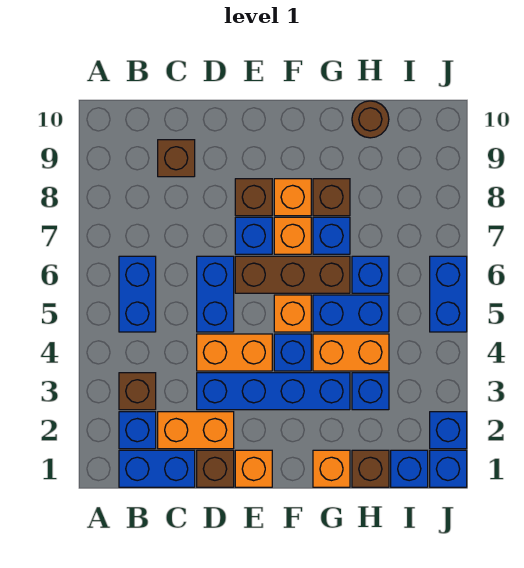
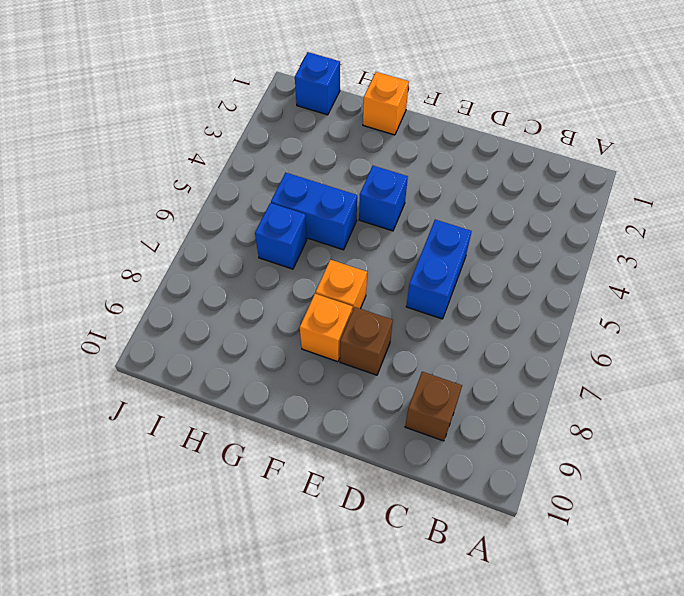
none -> blue brick B1:C1 level 1
none -> blue brick B2 level 1
none -> brown brick B3 level 1
none -> blue brick B5:B6 level 1

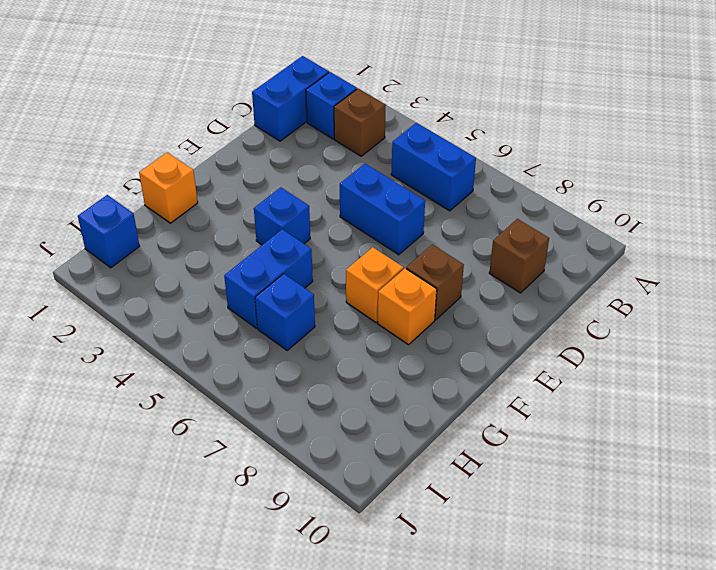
none -> orange brick C2:D2 level 1
none -> brown brick D1 level 1
none -> blue brick D3:G3 level 1
none -> orange brick D4:E4 level 1

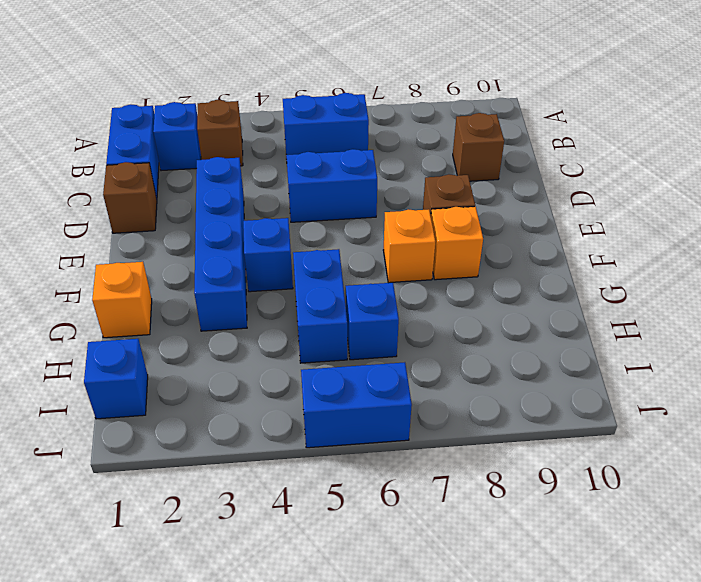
none -> orange brick C2:D2 level 1
none -> orange brick D4:E4 level 1
none -> orange brick E1 level 1
none -> brown brick E6:G6 level 1

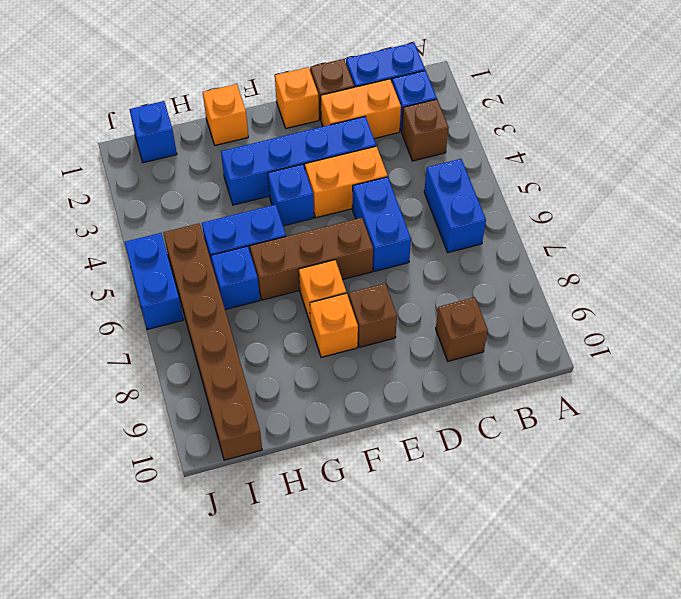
brown brick I5:I10 level 1 -> none
none -> blue brick E7 level 1
none -> orange brick F5 level 1
none -> orange brick G4:H4 level 1
none -> blue brick G7 level 1

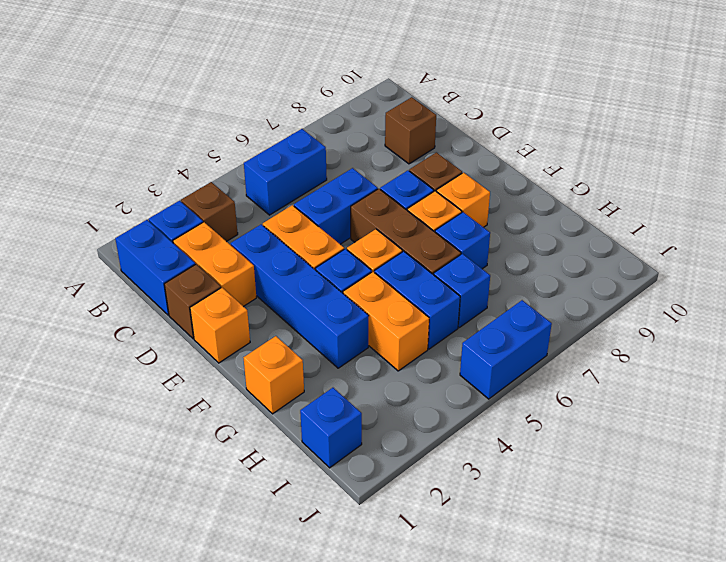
none -> brown brick G8 level 1
none -> brown brick H1 level 1
none -> blue brick H3 level 1
none -> brown round brick H10 level 1

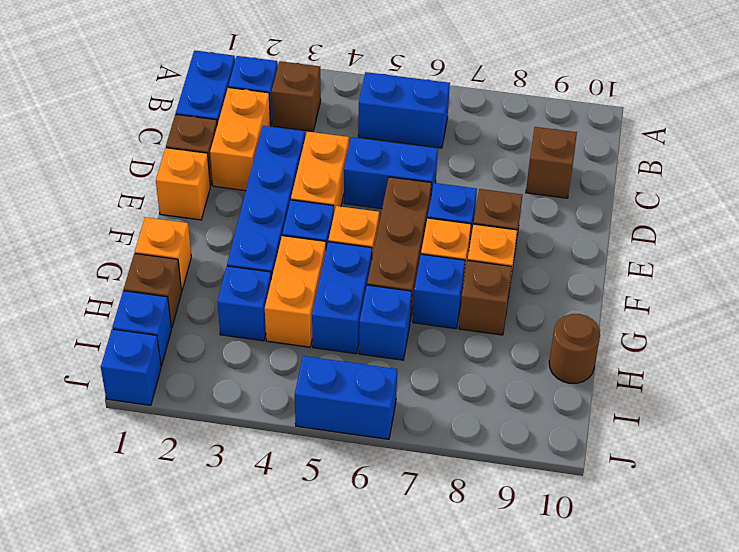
none -> blue brick J2 level 1

